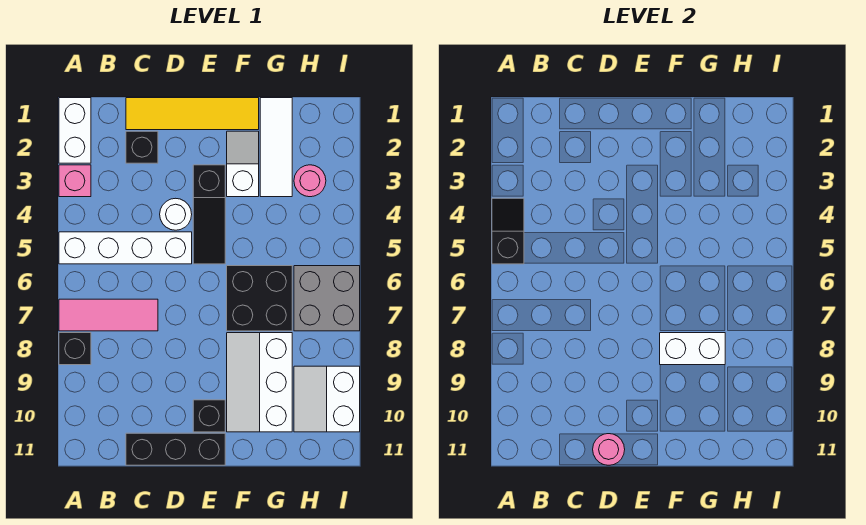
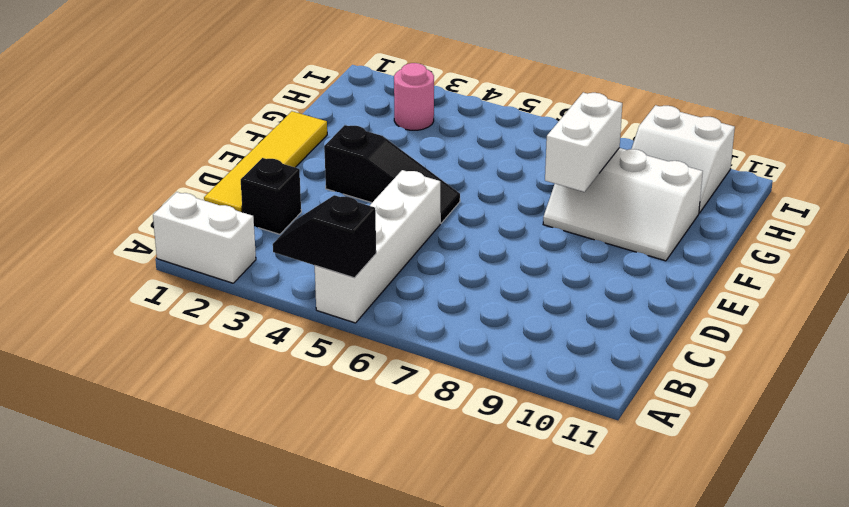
none -> pink brick A3 level 1
none -> pink tile A7:C7 level 1
none -> black brick A8 level 1

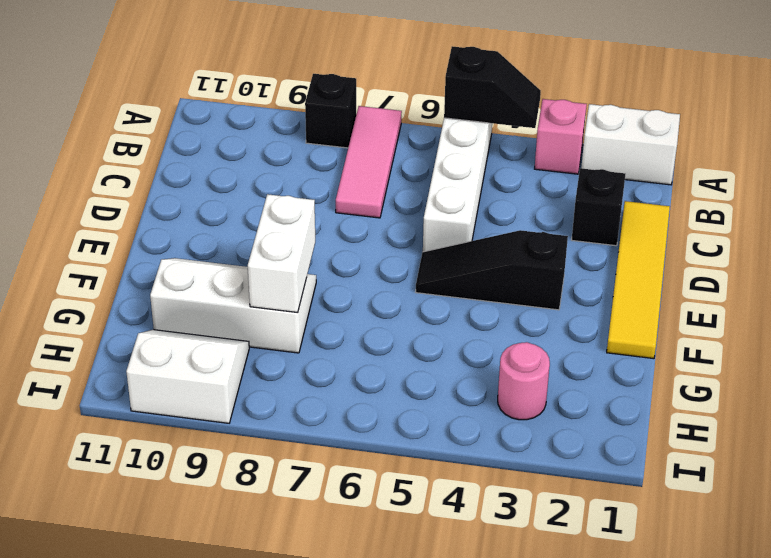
none -> black brick C11:E11 level 1
none -> white round brick D4 level 1
none -> black brick E10 level 1

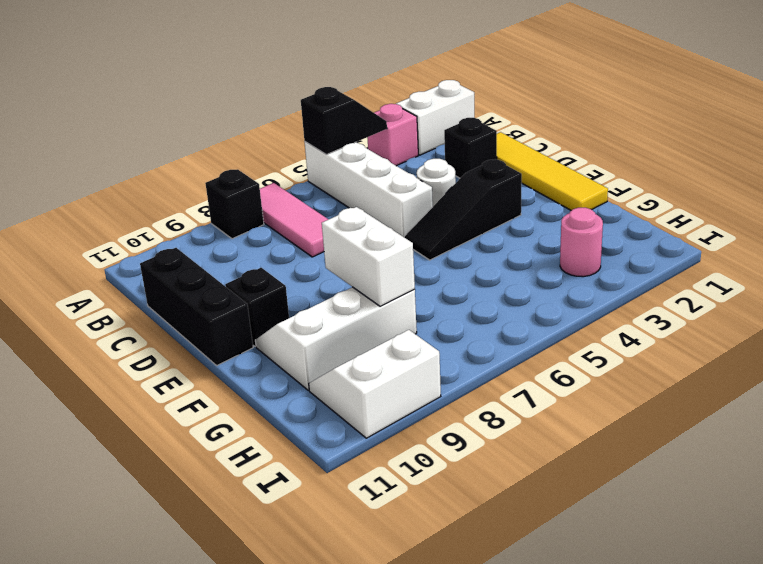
none -> white slope F2:F3 level 1 top 3
none -> black brick F6:G7 level 1
none -> white tile G1:G3 level 1

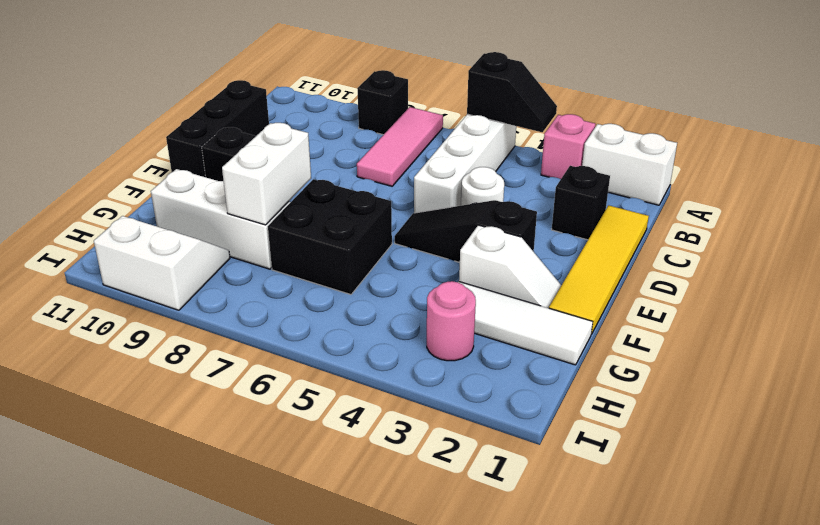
none -> grey brick H6:I7 level 1
none -> pink round brick D11 level 2

